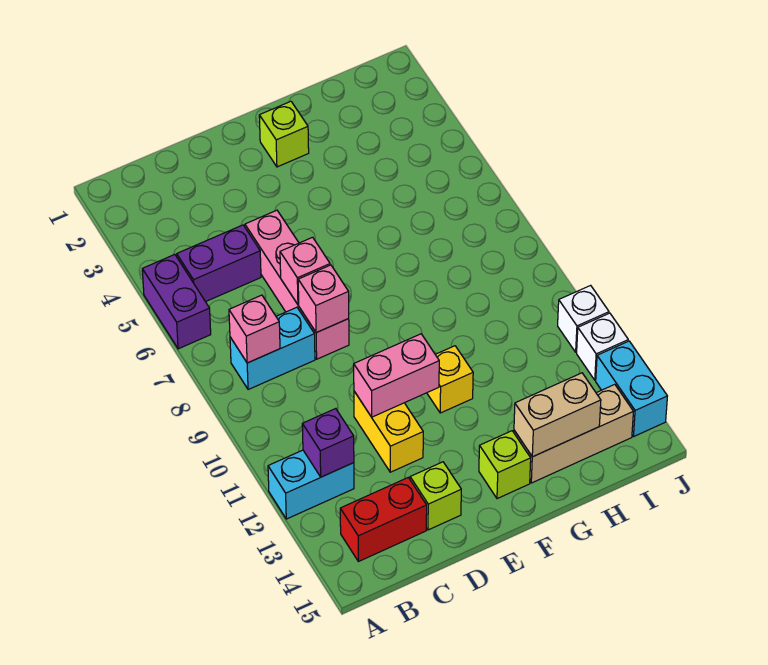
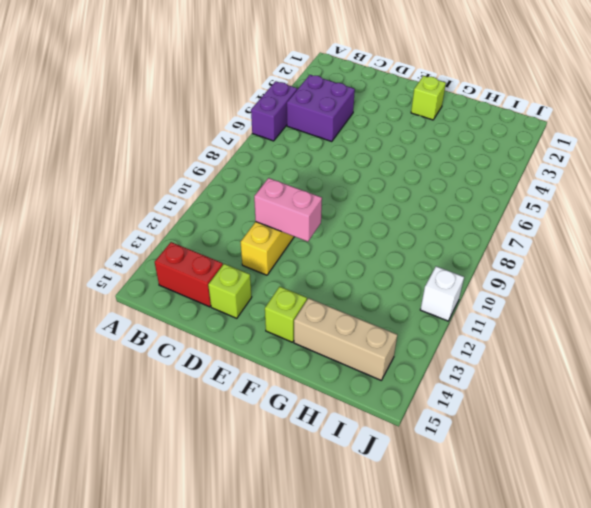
purple brick B4:C5 level 1 -> purple brick B5:C5 level 1
none -> cyan brick A12:B12 level 1
none -> cyan brick B8:C8 level 1
none -> pink brick D5:D8 level 1

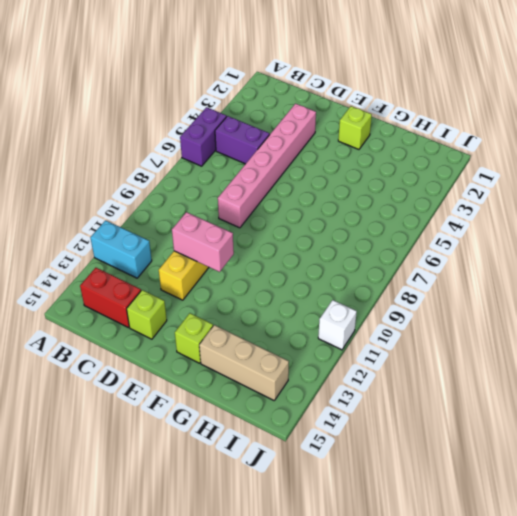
pink brick D3:D8 level 1 -> pink brick D5:D8 level 1
none -> cyan brick B8:C8 level 1
none -> yellow brick F11 level 1
none -> white brick J12 level 1

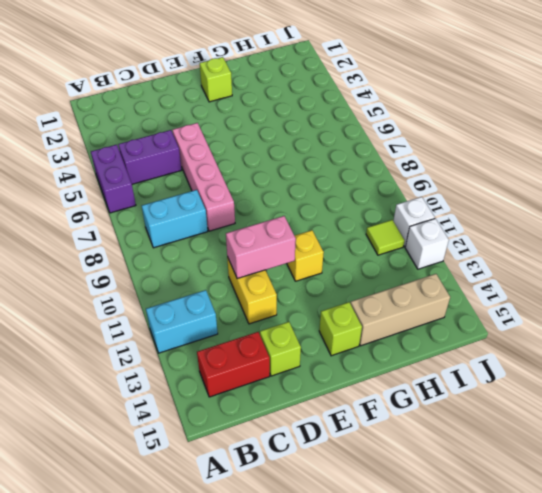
lime tile I11 level 1 -> none
none -> cyan brick J13:J14 level 1
none -> pink brick B8 level 2
none -> purple brick B12 level 2

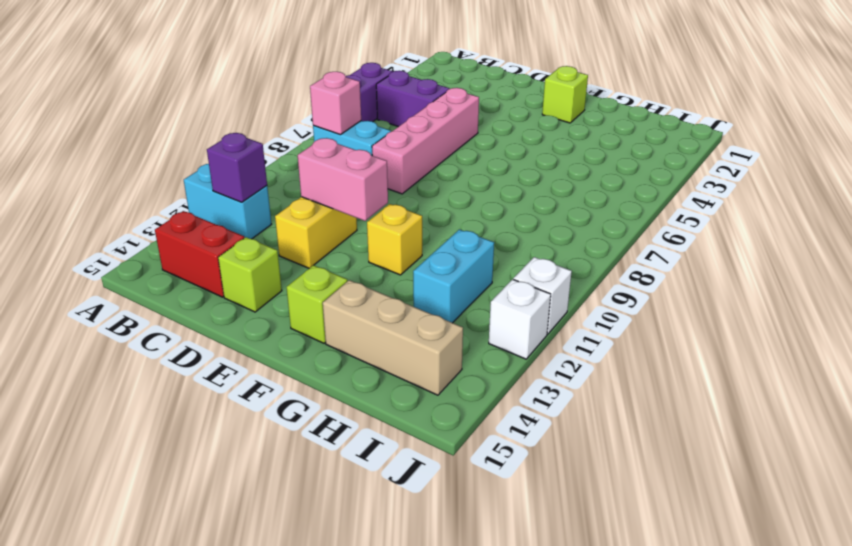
cyan brick H11:H12 level 1 -> cyan brick J13:J14 level 1
none -> pink brick D7 level 2
none -> pink brick D8 level 2
none -> tan brick G14:H14 level 2

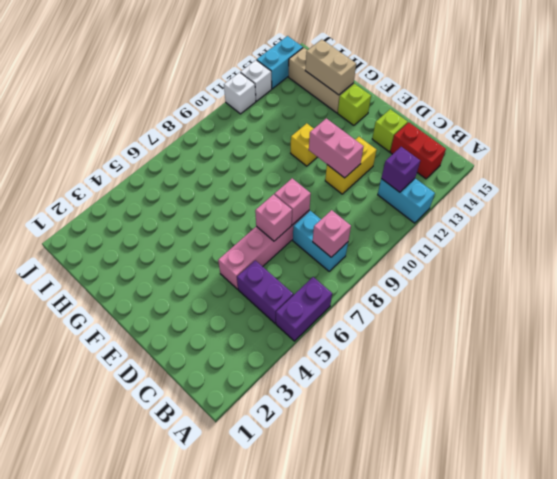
none -> lime brick F2 level 1

